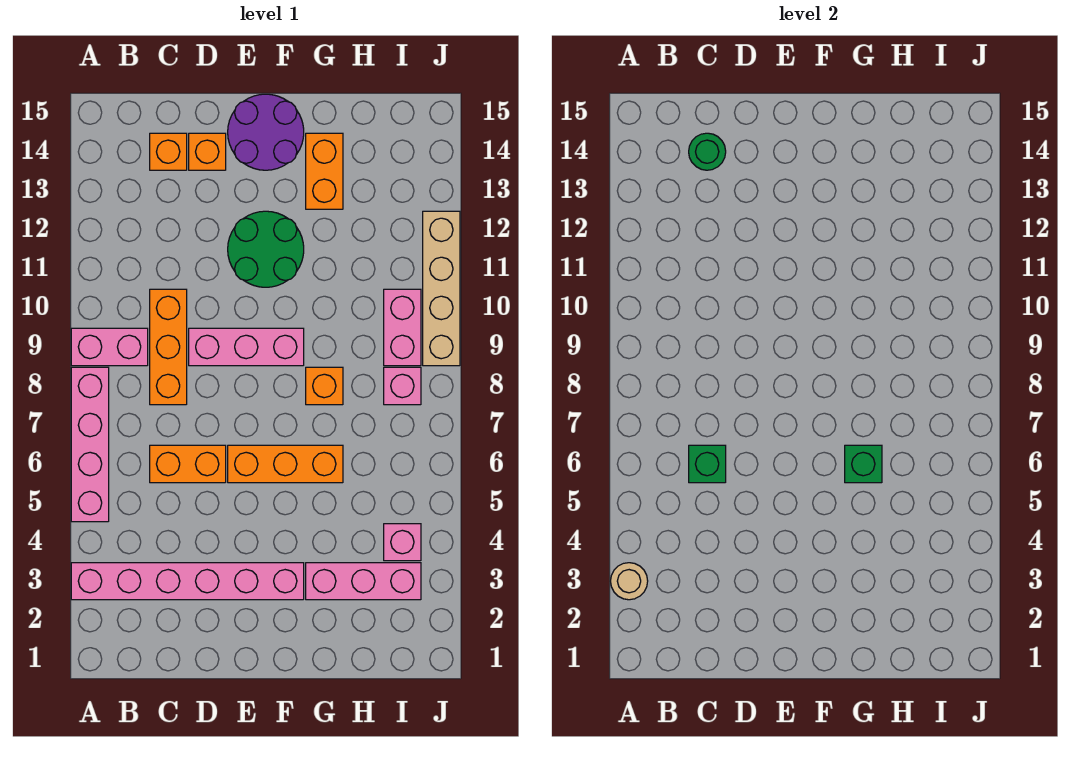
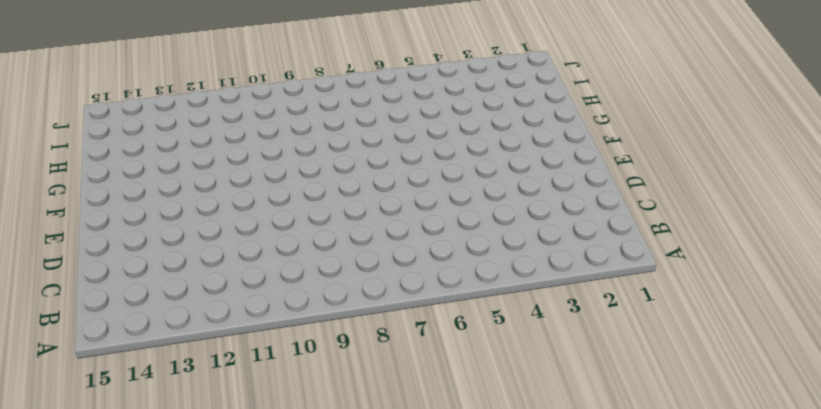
none -> pink brick A3:F3 level 1
none -> pink brick A5:A8 level 1
none -> pink brick A9:B9 level 1

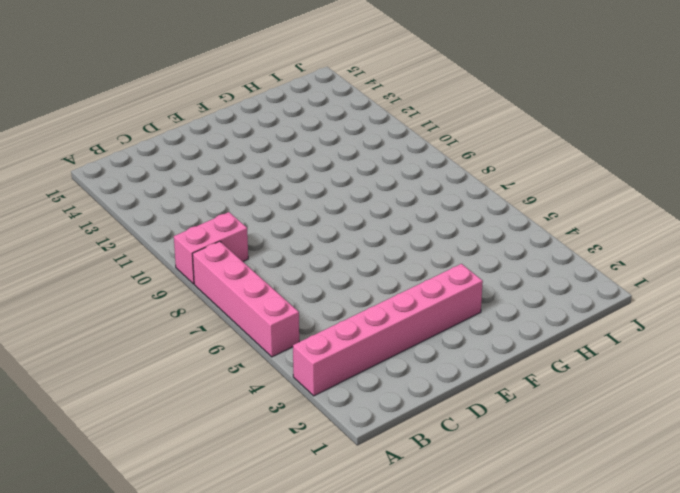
none -> orange brick C6:D6 level 1
none -> orange brick C8:C10 level 1
none -> orange brick C14 level 1

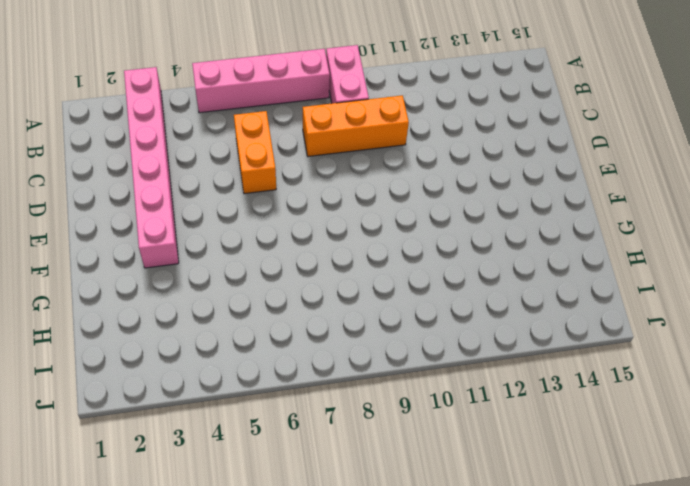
none -> orange brick C14 level 1
none -> pink brick D9:F9 level 1
none -> orange brick D14 level 1

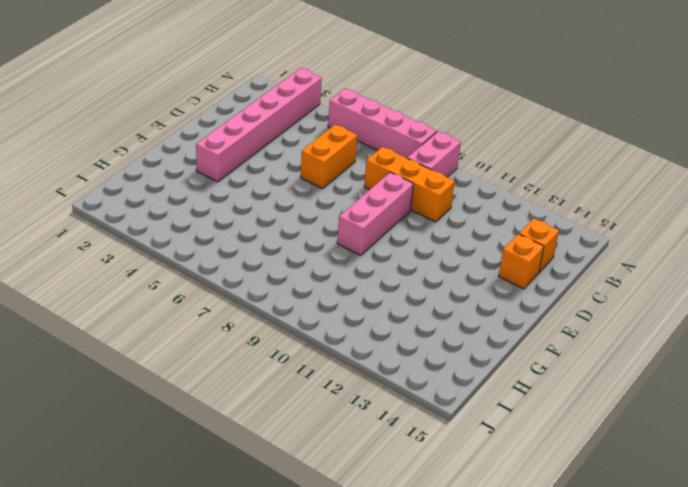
none -> orange brick E6:G6 level 1
none -> green round brick E11:F12 level 1
none -> purple round brick E14:F15 level 1

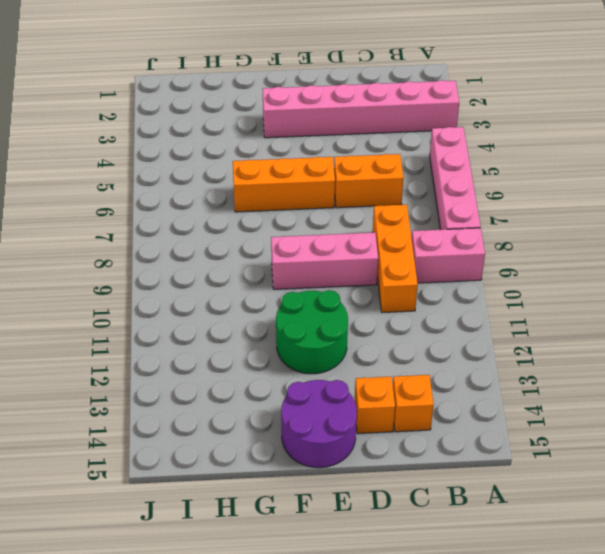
none -> pink brick G3:I3 level 1
none -> orange brick G8 level 1
none -> orange brick G13:G14 level 1

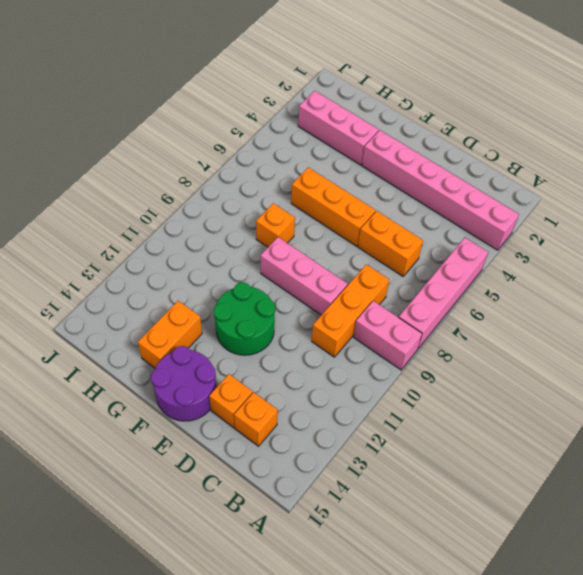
none -> pink brick I4 level 1
none -> pink brick I8 level 1
none -> pink brick I9:I10 level 1

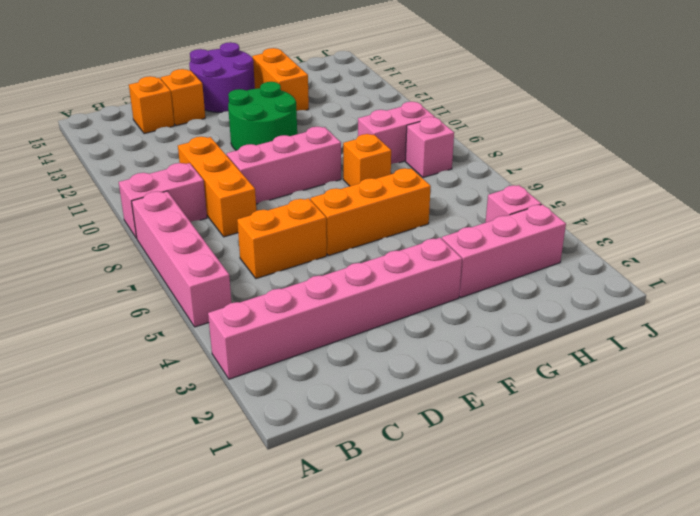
pink brick H9:I9 level 1 -> pink brick I9:I10 level 1
none -> tan brick J9:J12 level 1
none -> tan round brick A3 level 2
none -> green brick C6 level 2

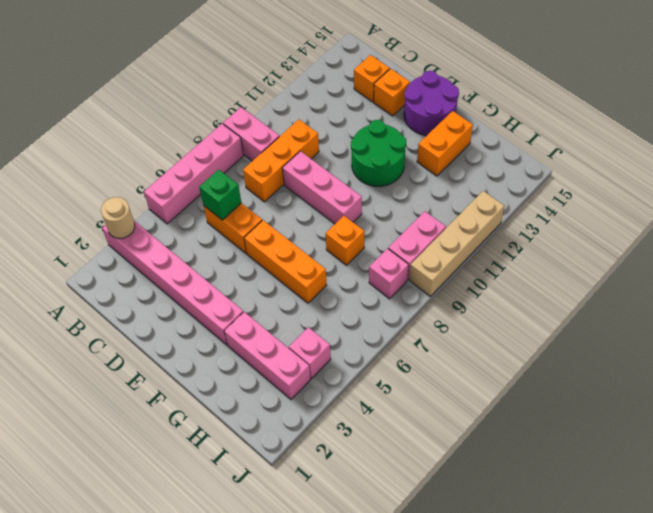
none -> green round brick C14 level 2
none -> green brick G6 level 2

